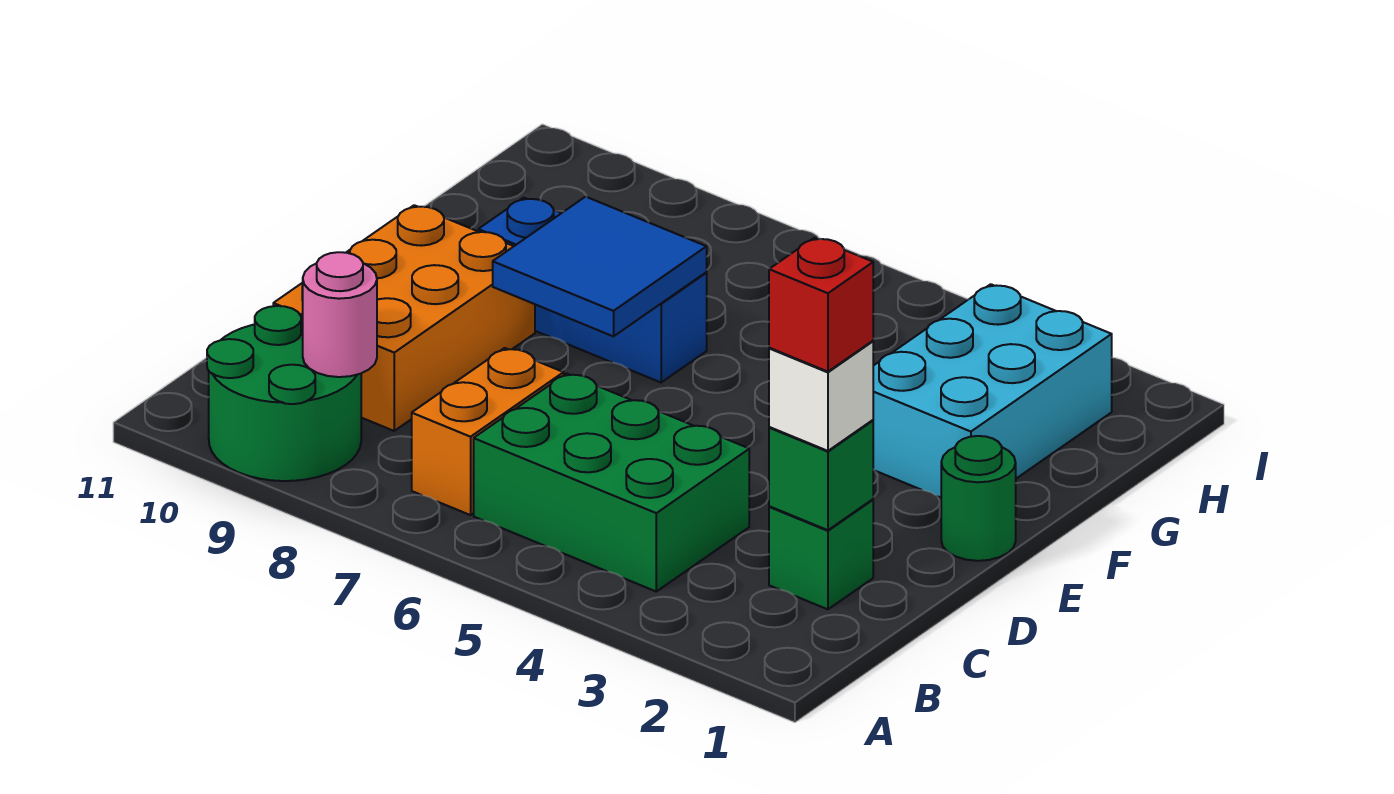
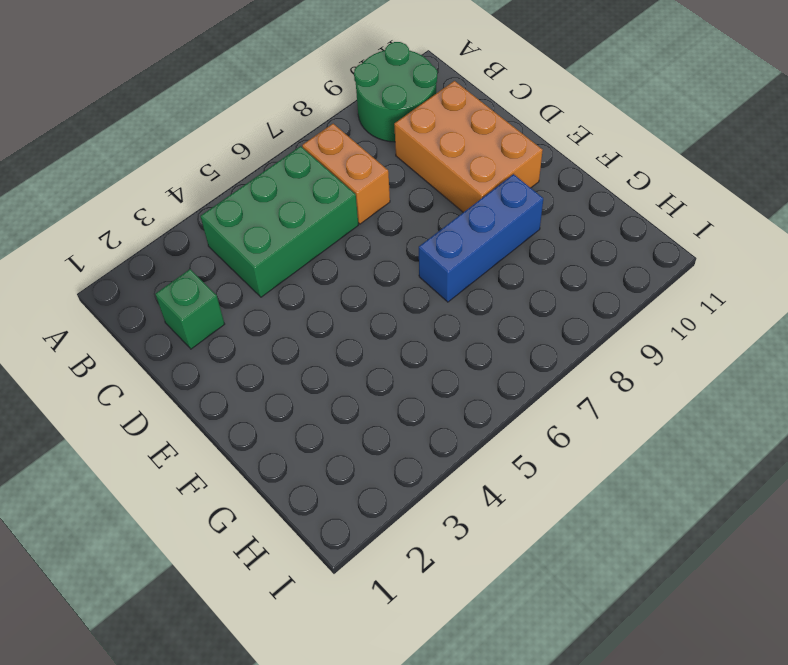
none -> green round brick E1 level 1
none -> cyan brick F2:H3 level 1
none -> pink round brick B9 level 2

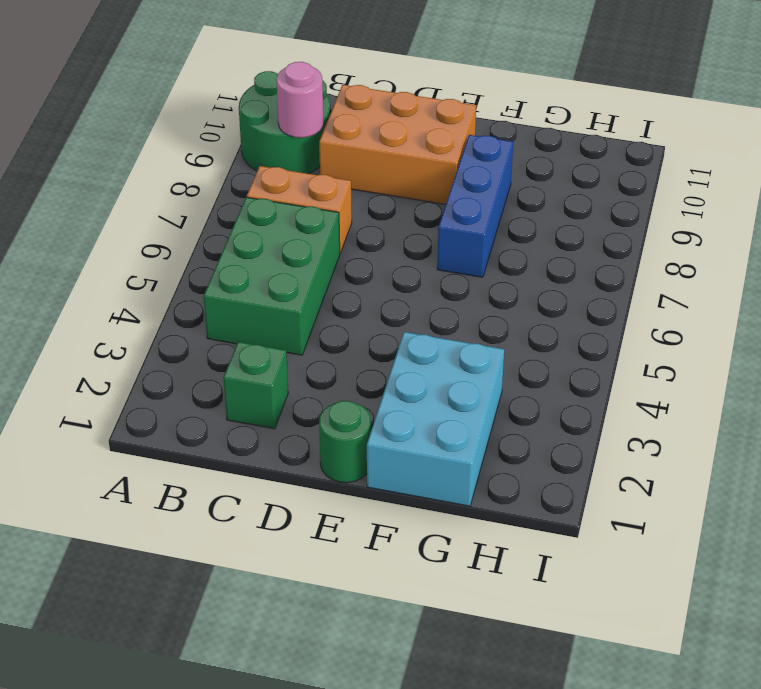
cyan brick F1:G3 level 1 -> cyan brick F2:H3 level 1
none -> green brick C2 level 2
none -> blue tile E7:F8 level 2
none -> white brick C2 level 3

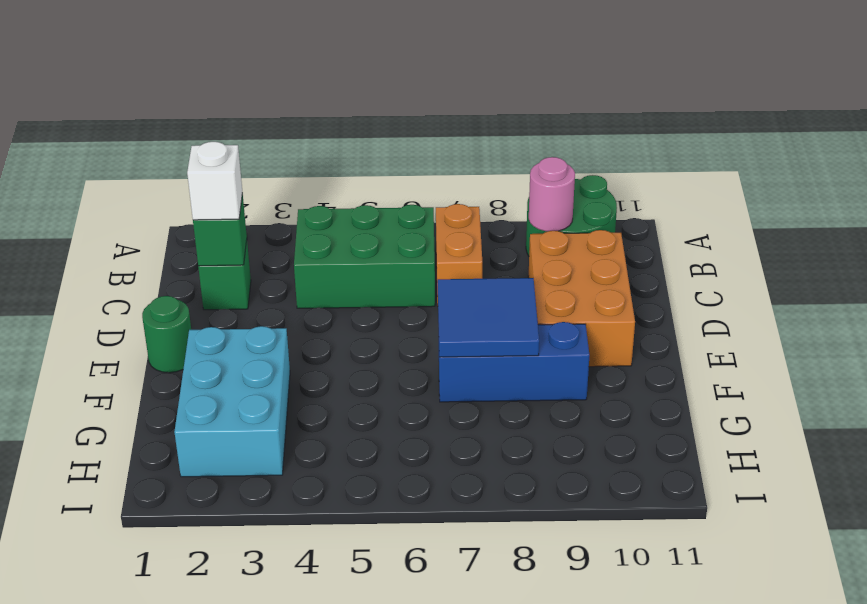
none -> red brick C2 level 4

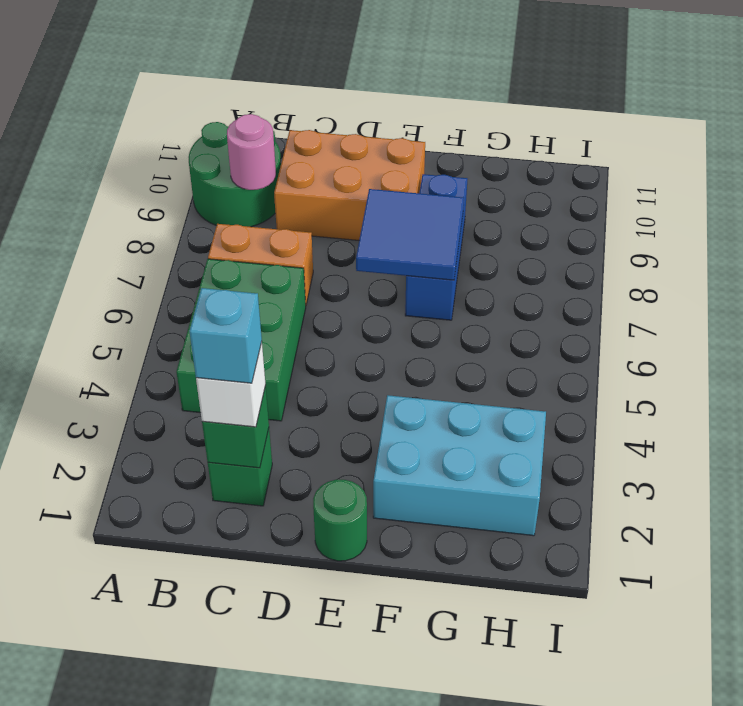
cyan brick C2 level 4 -> red brick C2 level 4

